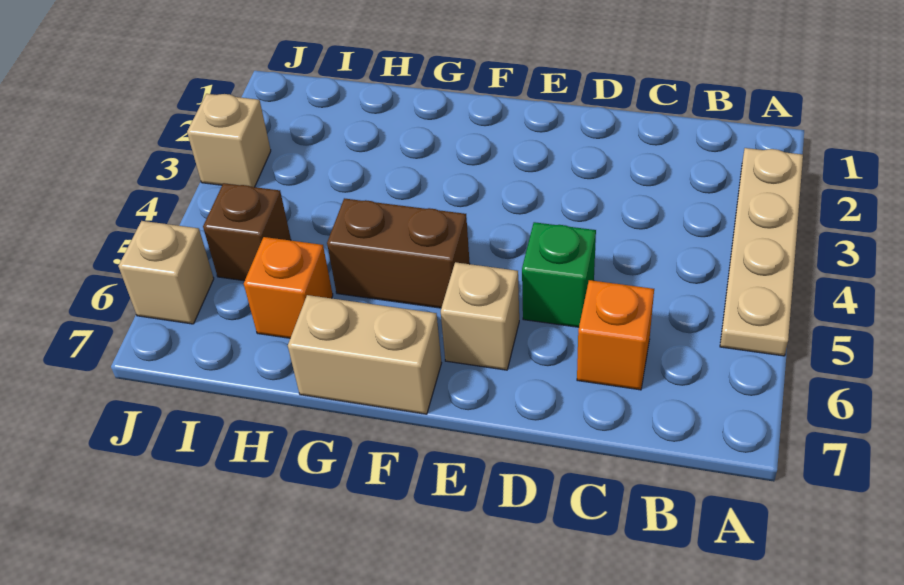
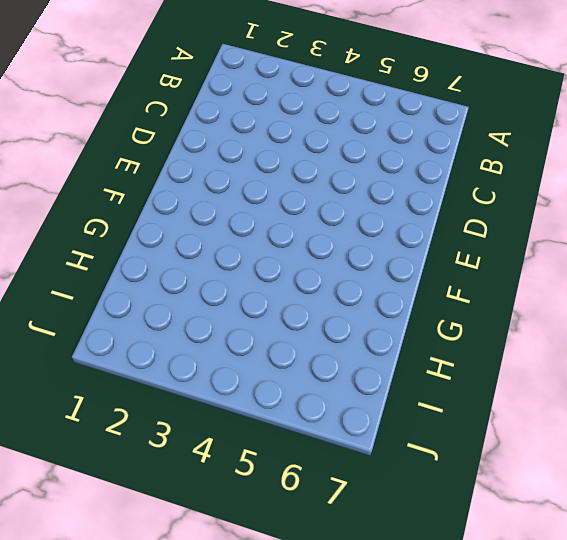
none -> tan plate A2:A5 level 1
none -> orange brick C6 level 1

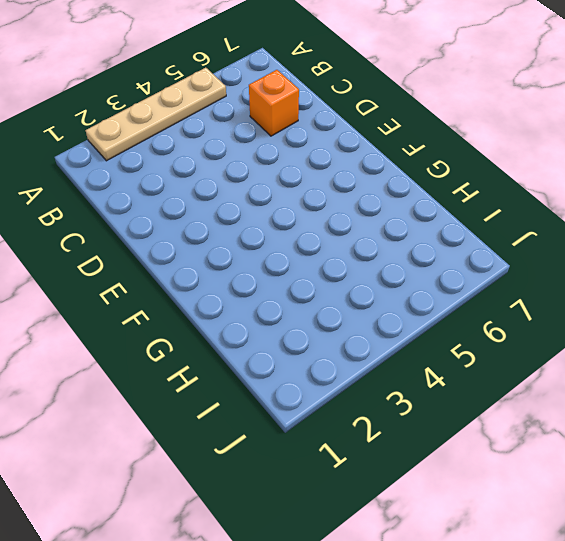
none -> green brick D5 level 1
none -> tan brick E6 level 1

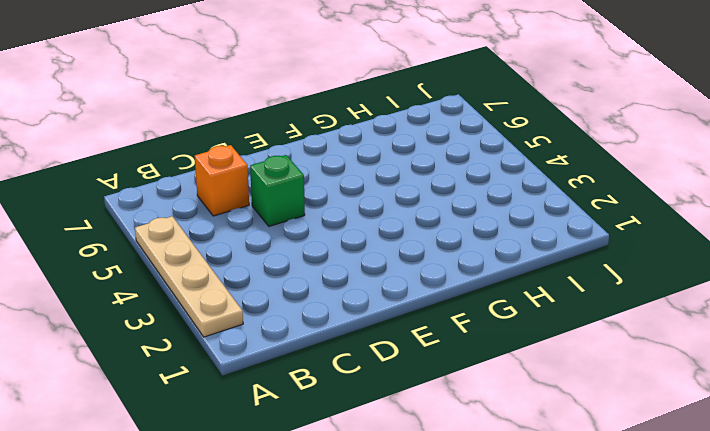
none -> tan brick E6 level 1
none -> brown brick F5:G5 level 1

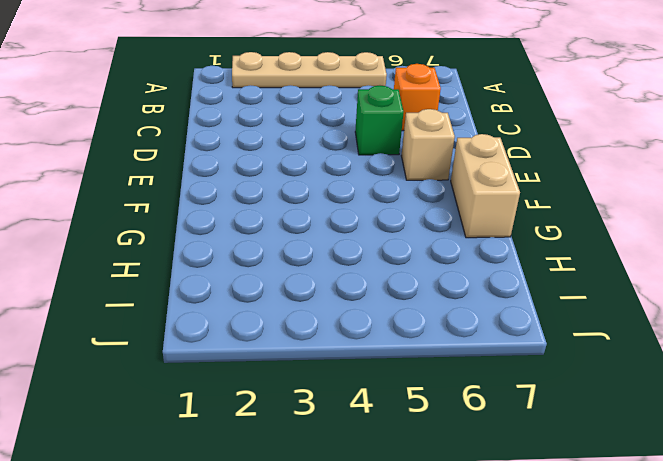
none -> brown brick F5:G5 level 1
none -> orange brick H6 level 1

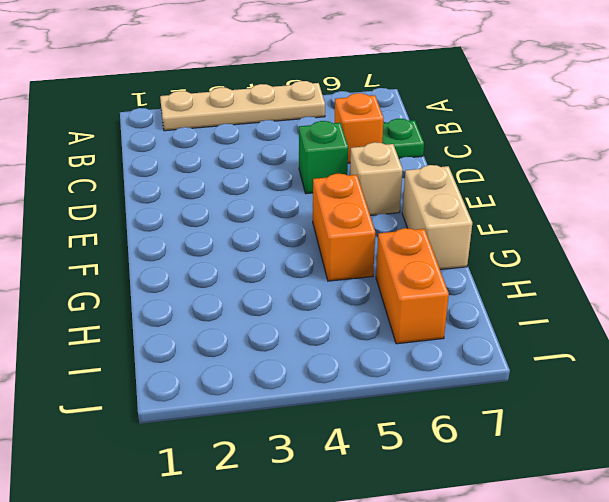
green plate C7 level 1 -> none
orange brick F5:G5 level 1 -> brown brick F5:G5 level 1
orange brick H6:I6 level 1 -> orange brick H6 level 1
none -> brown brick I5 level 1
none -> tan brick J3 level 1

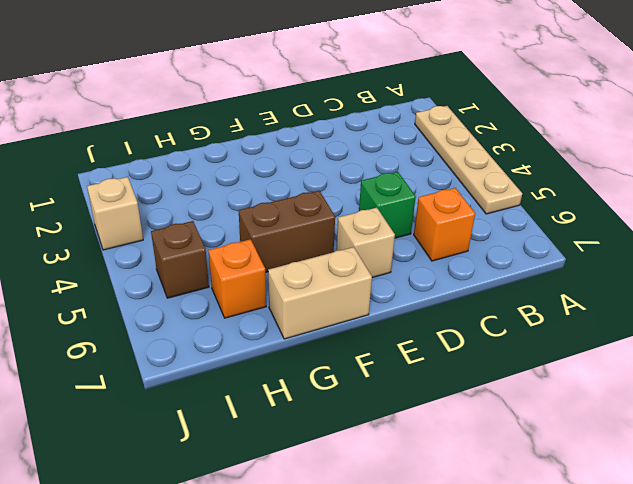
none -> tan brick J6 level 1

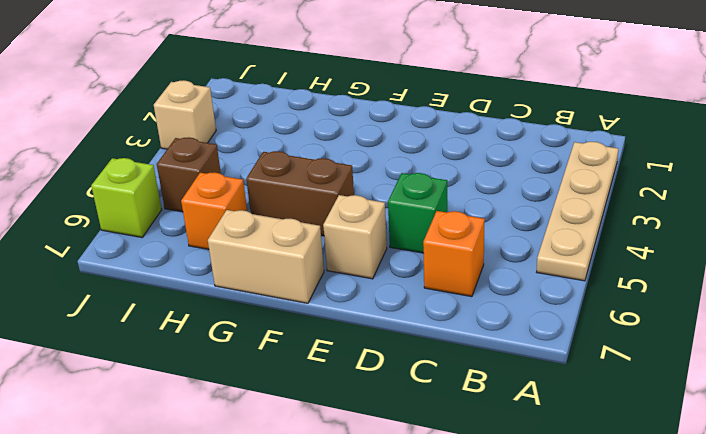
lime brick J6 level 1 -> tan brick J6 level 1

